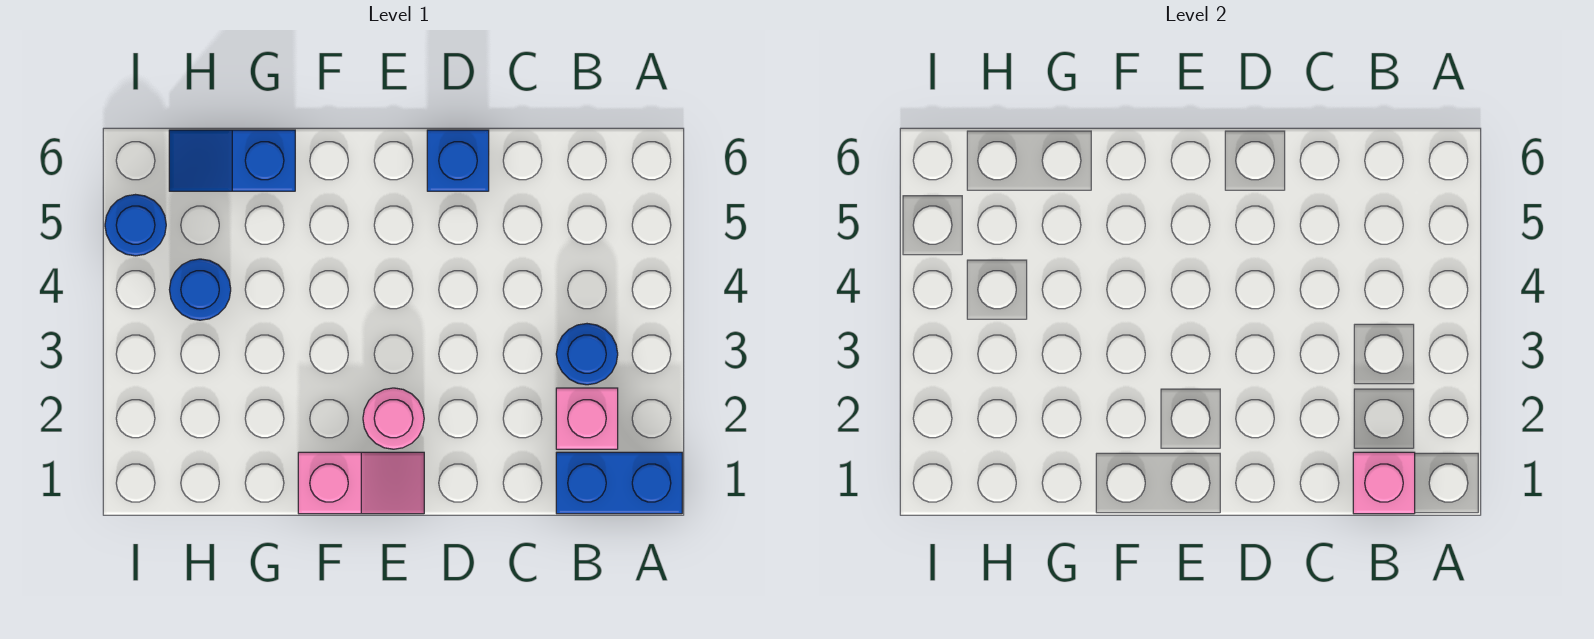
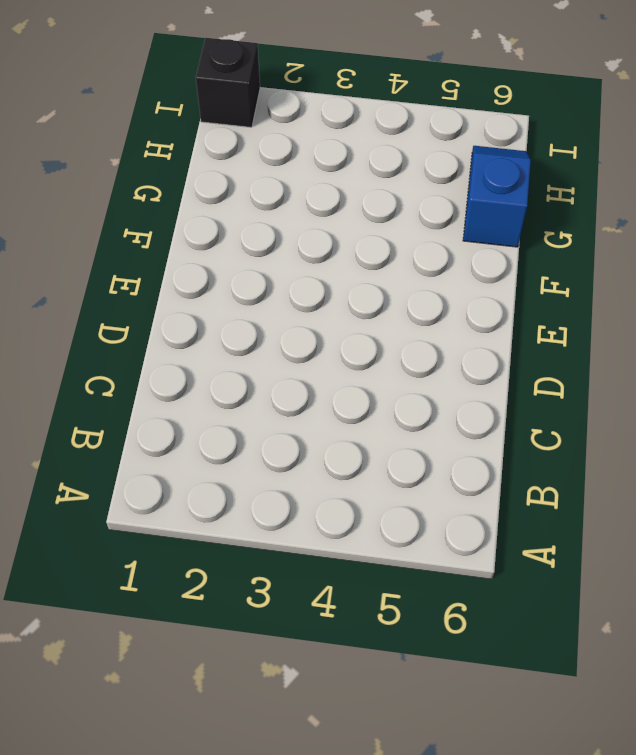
black brick I1 level 1 -> none
none -> blue brick A1:B1 level 1
none -> pink brick B2 level 1

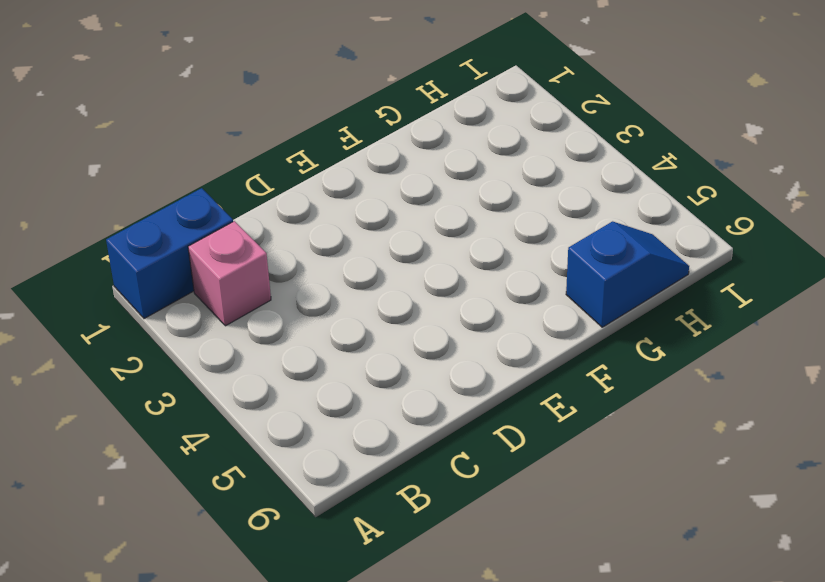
none -> blue round brick B3 level 1
none -> blue brick D6 level 1

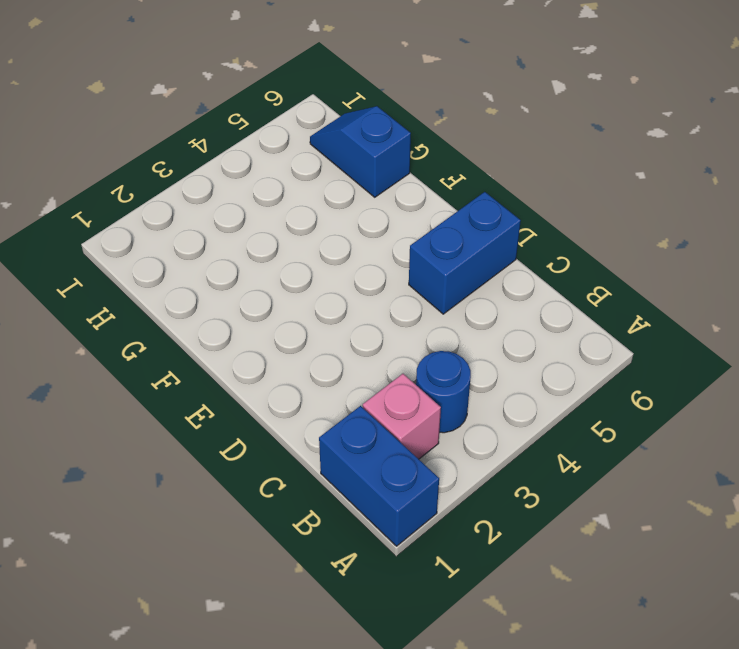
blue brick D5:D6 level 1 -> blue brick D6 level 1
none -> pink slope E1:F1 level 1 top F
none -> pink round brick E2 level 1

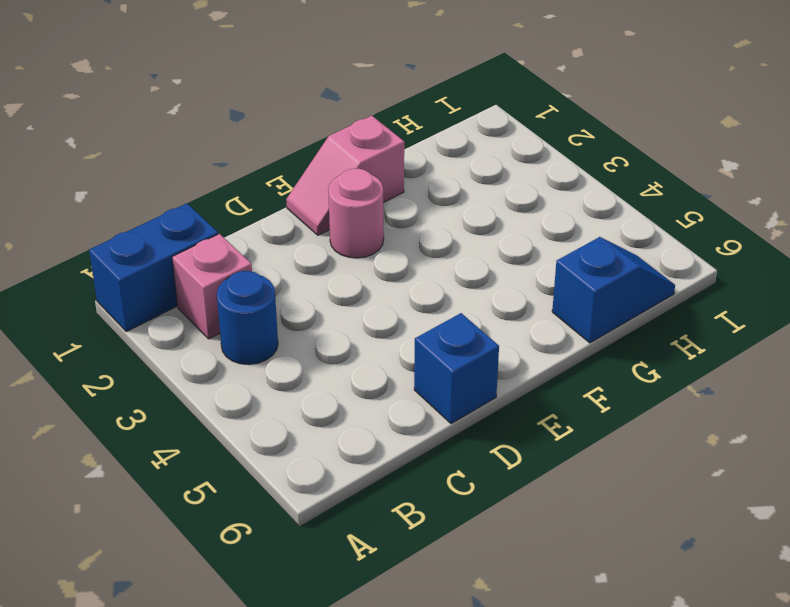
none -> blue round brick H4 level 1
none -> blue round brick I5 level 1

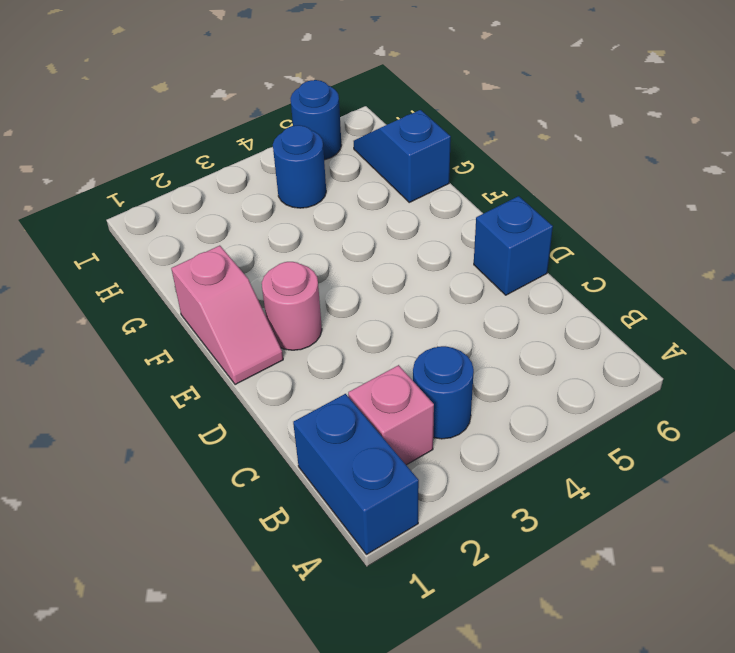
none -> pink brick B1 level 2

